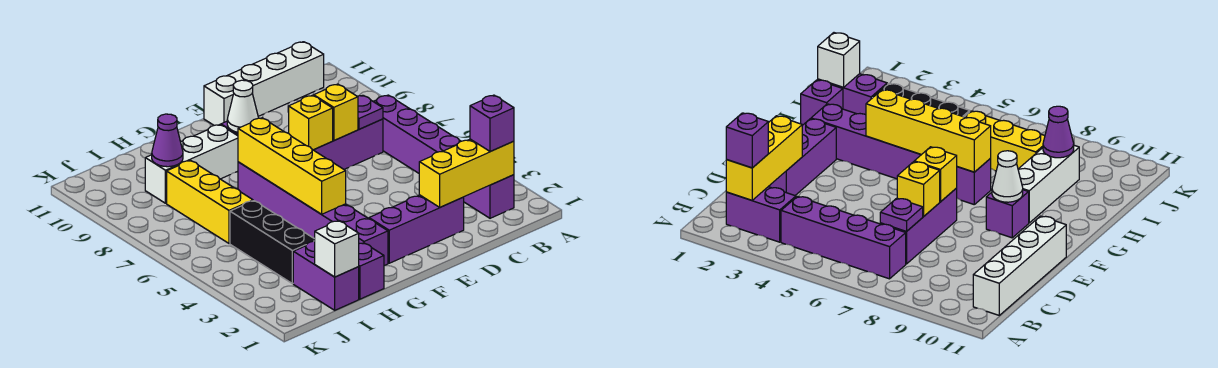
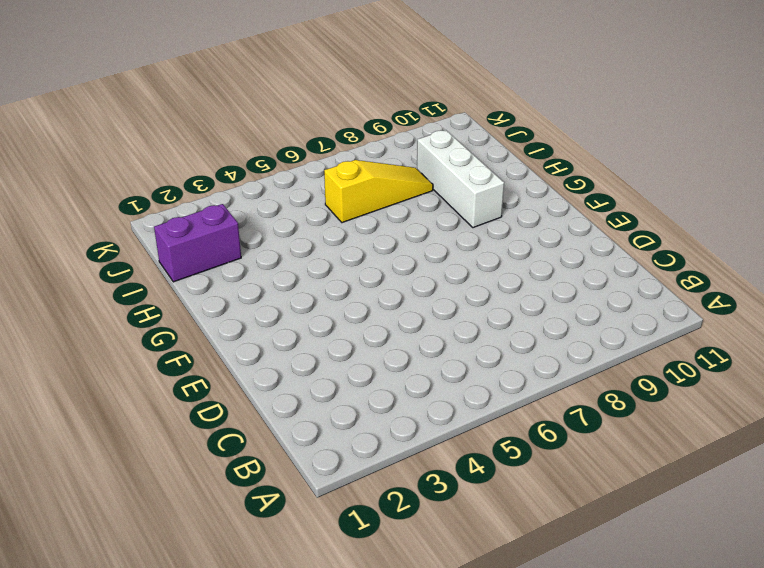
yellow slope I6:I8 level 1 top 6 -> yellow brick I6:I8 level 1
none -> purple brick B2:B3 level 1
none -> purple brick B4:B7 level 1
none -> white brick B11:E11 level 1

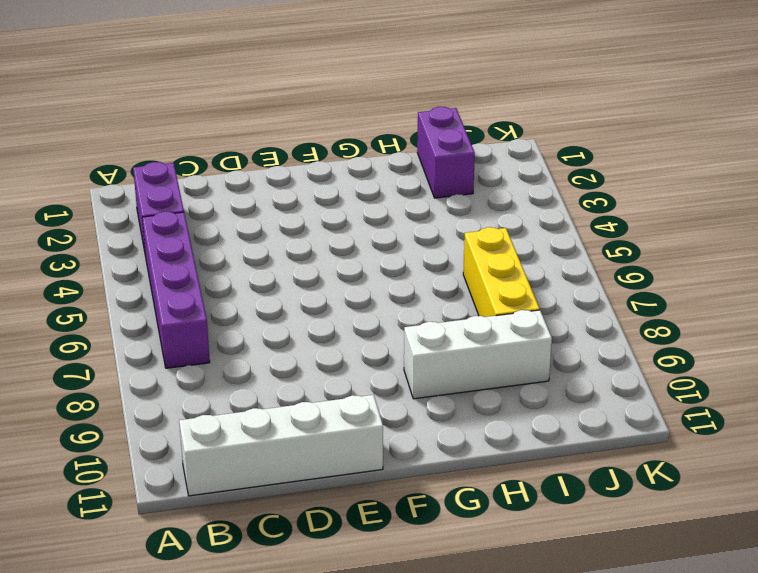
none -> purple brick C7:E7 level 1
none -> purple brick D2:F2 level 1
none -> purple brick F9 level 1

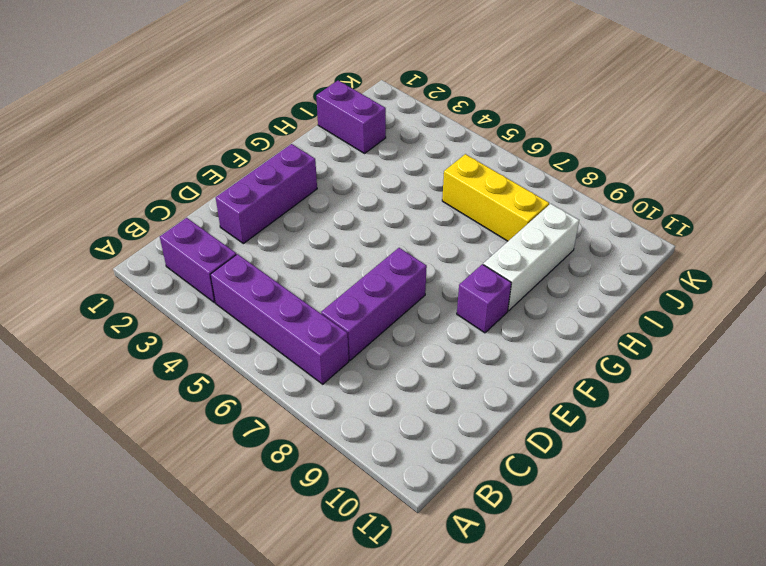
none -> white brick B11:E11 level 1
none -> purple brick G2:G7 level 1
none -> purple brick H1 level 1

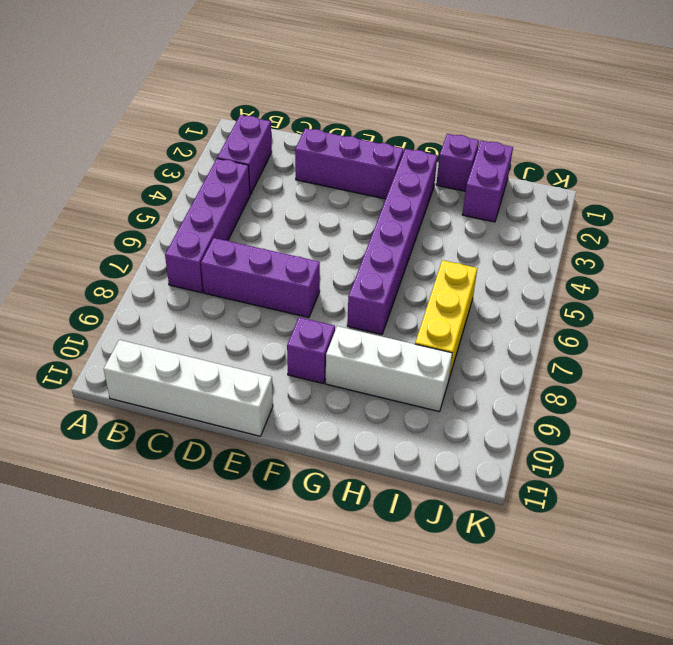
none -> black brick I3:I5 level 1
none -> yellow brick B2:D2 level 2
none -> purple plate C7 level 2

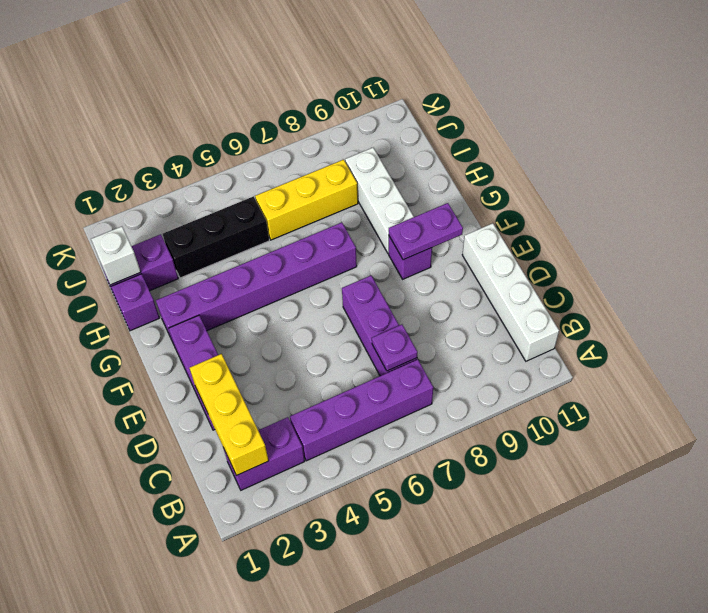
purple plate F9:F10 level 2 -> white cone F9 level 2
none -> yellow brick D7 level 2
none -> yellow brick E7 level 2
none -> yellow brick G4:G7 level 2

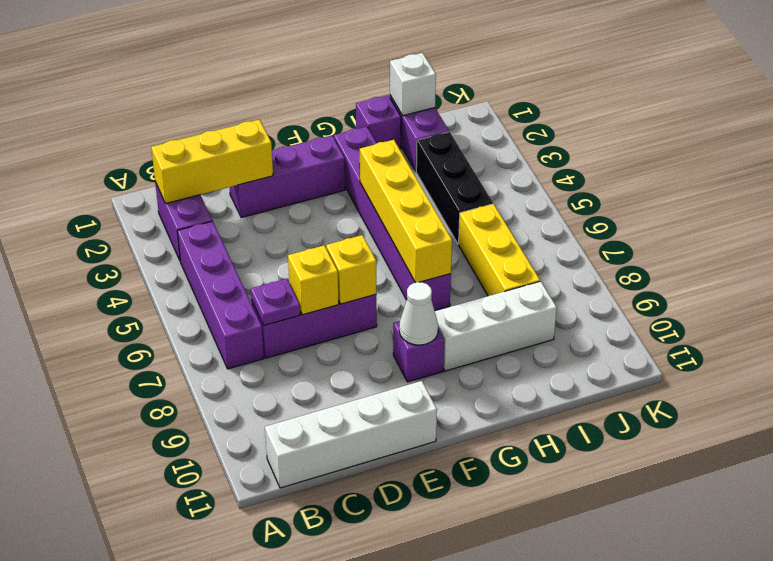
none -> purple cone I9 level 2
none -> purple brick B2 level 3

